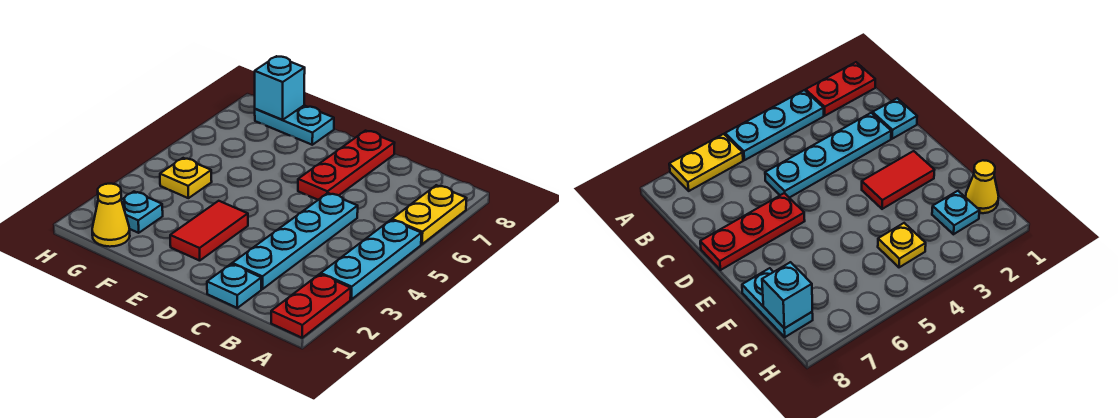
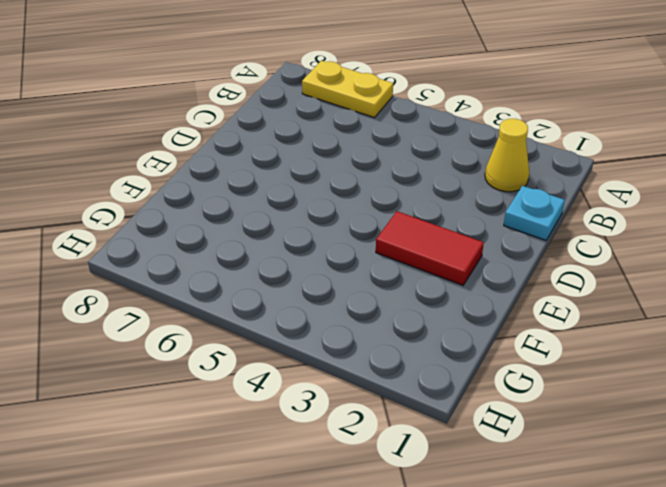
yellow cone B2 level 1 -> yellow cone G1 level 1
none -> red plate A1:A2 level 1
none -> cyan plate A3:A5 level 1
none -> cyan plate C2:C5 level 1

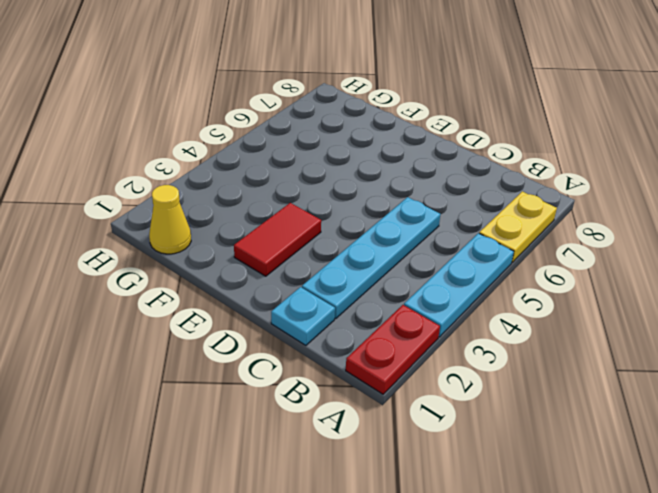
none -> red plate D6:D8 level 1
none -> cyan plate F8:G8 level 1
none -> cyan plate G2 level 1

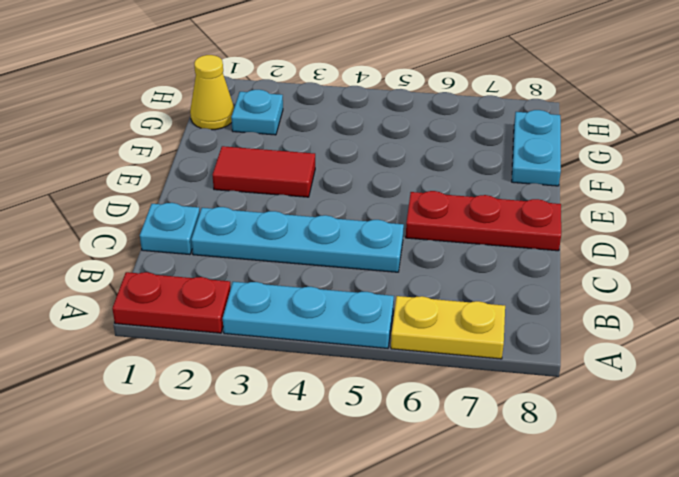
none -> yellow plate G4 level 1
none -> cyan brick G8 level 2

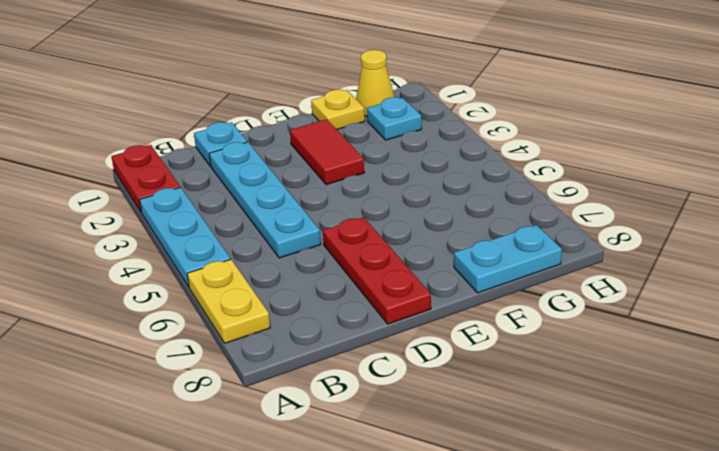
yellow plate F1 level 1 -> yellow plate G4 level 1
none -> cyan brick G8 level 2

